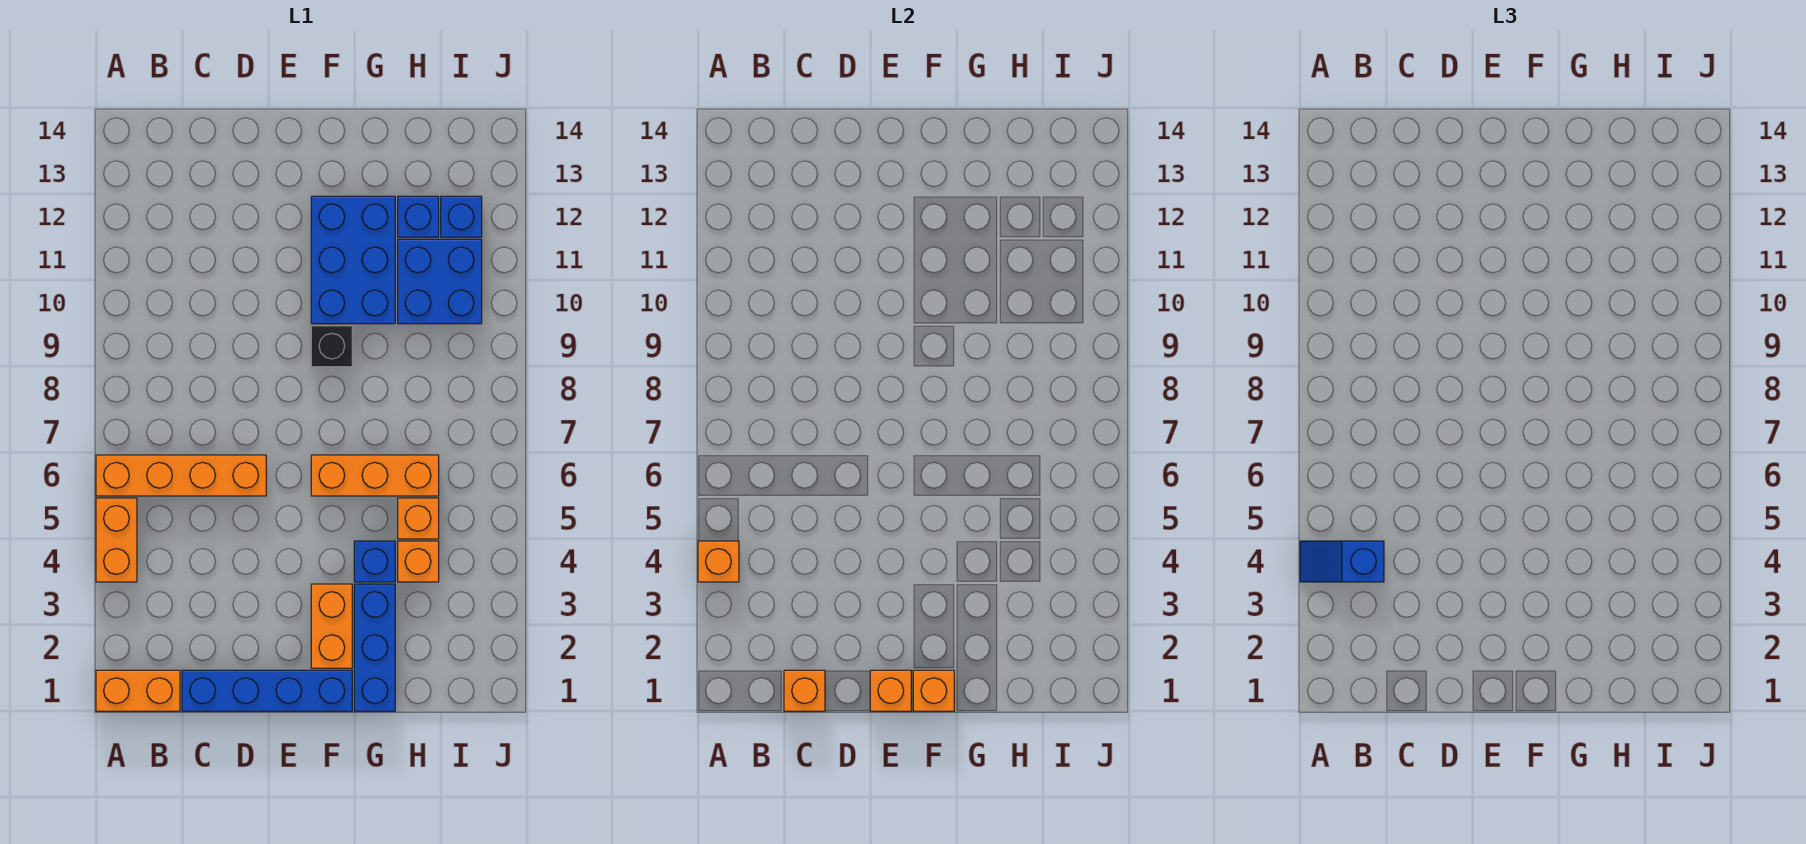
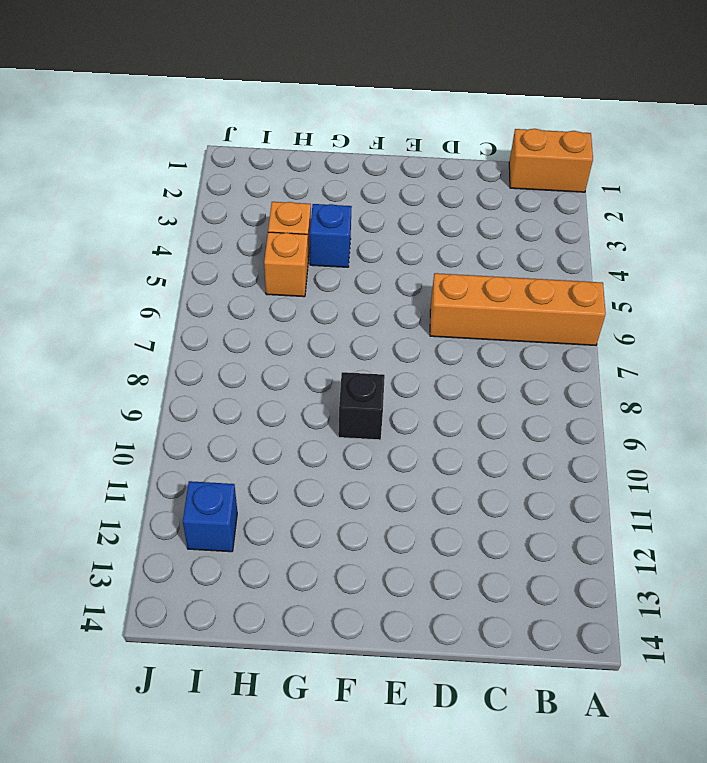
none -> orange brick A4:A5 level 1
none -> blue brick C1:F1 level 1
none -> orange brick F2:F3 level 1

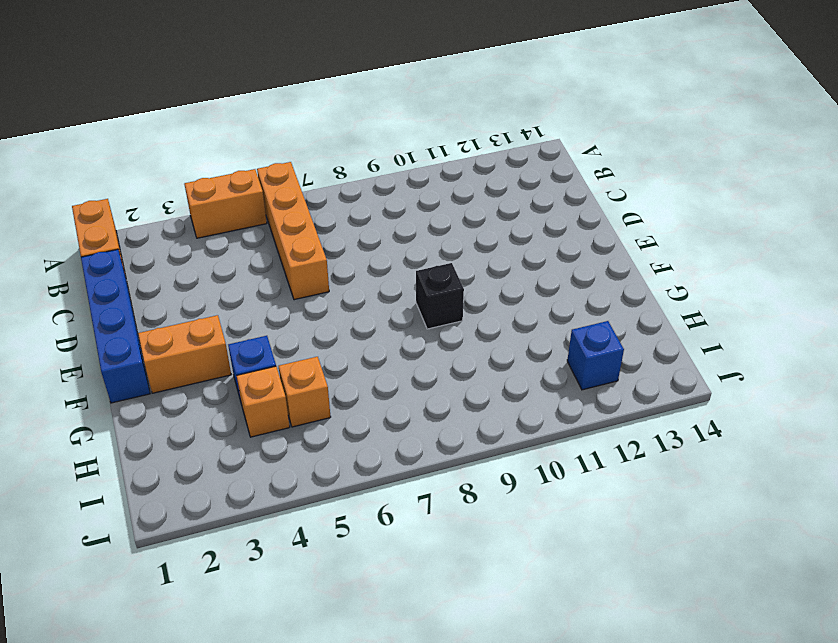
none -> orange brick F6:H6 level 1
none -> blue brick F10:G12 level 1
none -> blue brick G1:G3 level 1

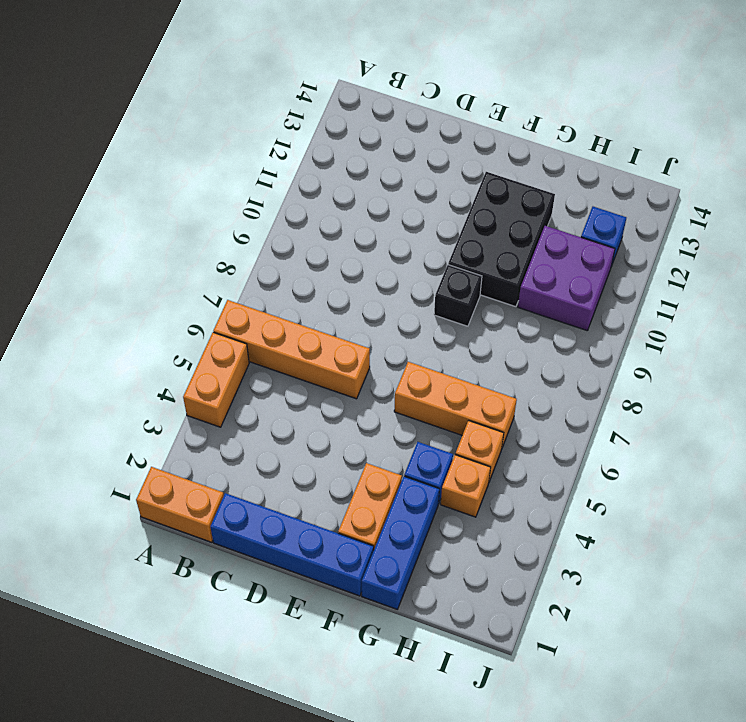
black brick F10:G12 level 1 -> blue brick F10:G12 level 1
purple brick H10:I11 level 1 -> blue brick H10:I11 level 1
none -> blue brick H12 level 1
none -> orange brick A4 level 2
none -> orange brick C1 level 2

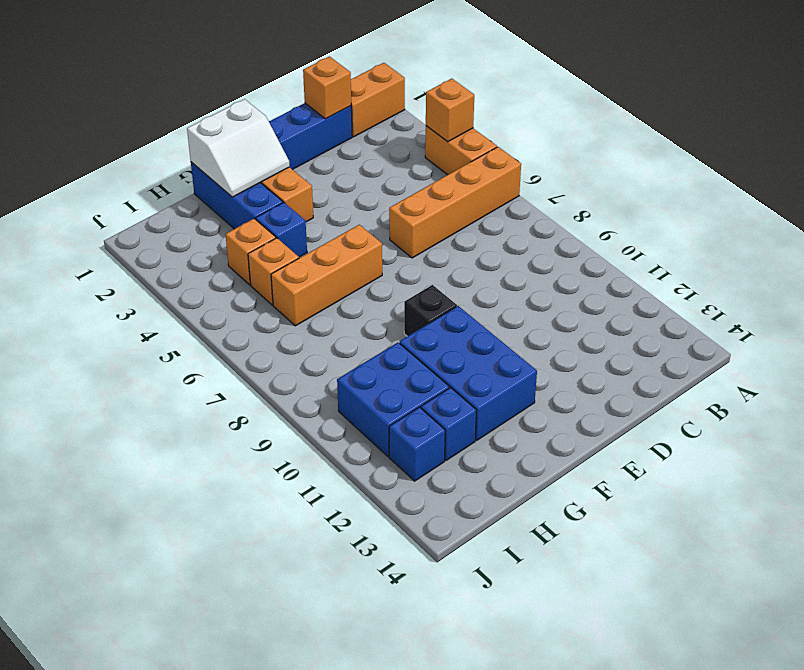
white slope F1:G2 level 2 top 1 -> orange brick F1 level 2
none -> orange brick E1 level 2
none -> blue slope A4:B4 level 3 top B

